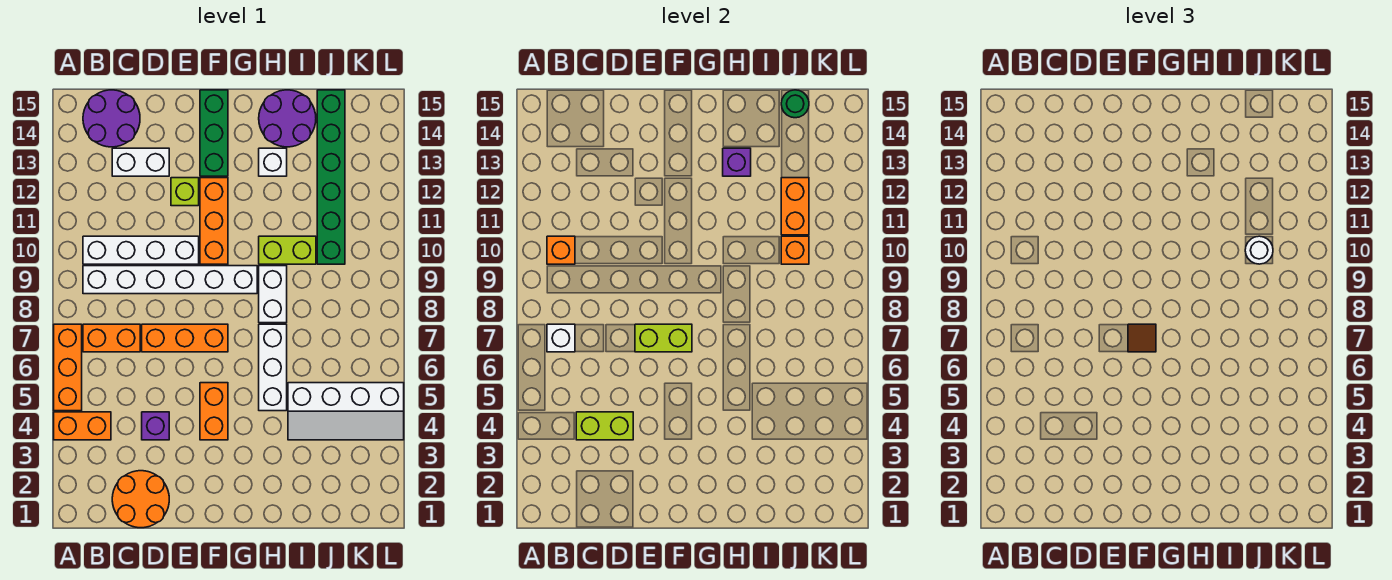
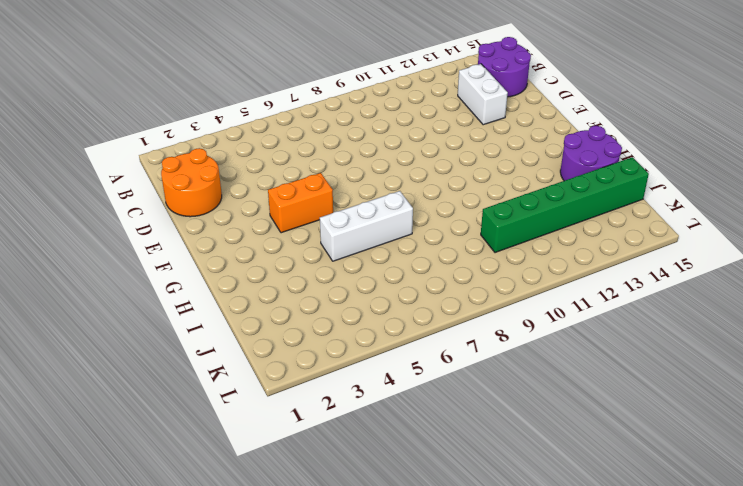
none -> orange brick A4:B4 level 1
none -> orange brick A5:A7 level 1
none -> orange brick B7:C7 level 1
none -> white brick B9:G9 level 1

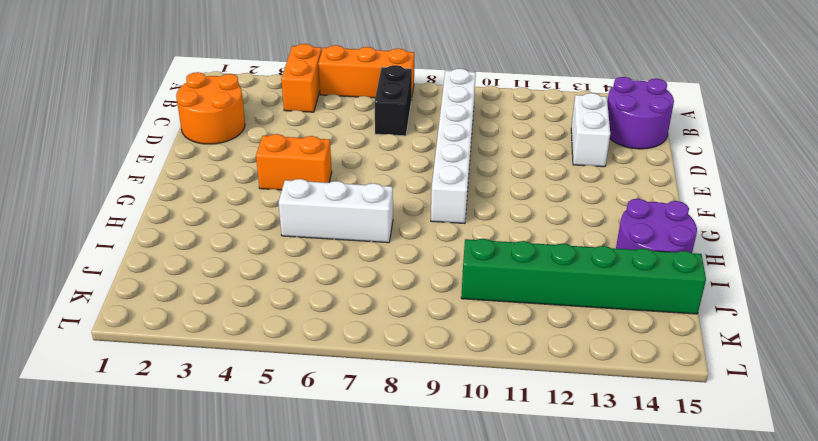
black brick B7:C7 level 1 -> orange brick B7:C7 level 1
none -> white brick B10:E10 level 1
none -> purple brick D4 level 1
none -> orange brick D7:F7 level 1
none -> lime brick E12 level 1

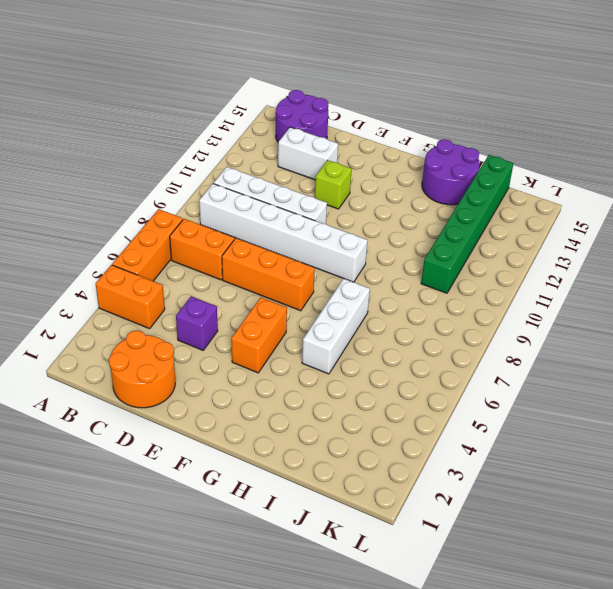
none -> orange brick F10:F12 level 1
none -> green brick F13:F15 level 1
none -> white brick H8:H9 level 1
none -> lime brick H10:I10 level 1

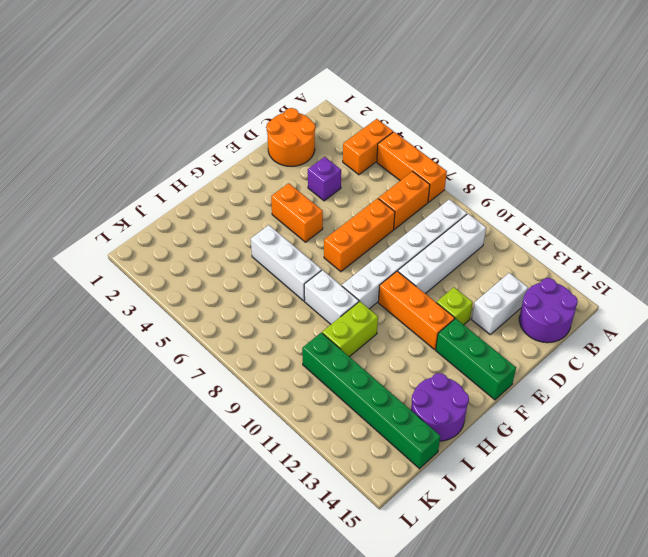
none -> white brick H13 level 1
none -> white slope I4:L5 level 1 top 5
none -> white brick B7 level 2
none -> orange brick B10 level 2

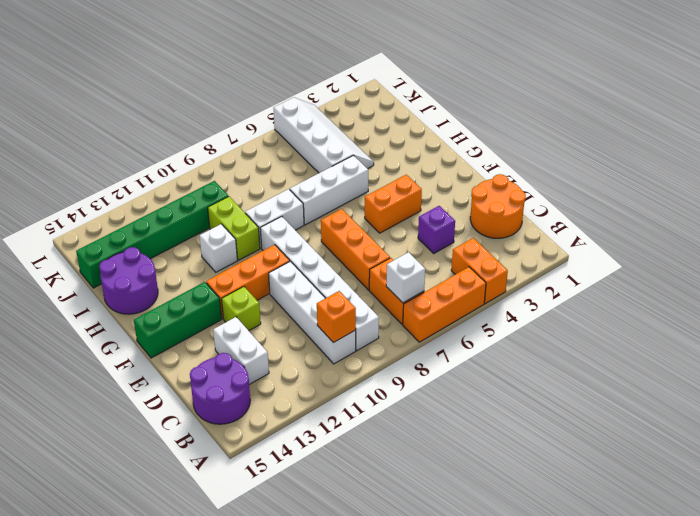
white brick H11 level 1 -> white brick H13 level 1
none -> lime brick C4:D4 level 2
none -> lime brick E7:F7 level 2
none -> purple brick H13 level 2
none -> orange brick J10 level 2

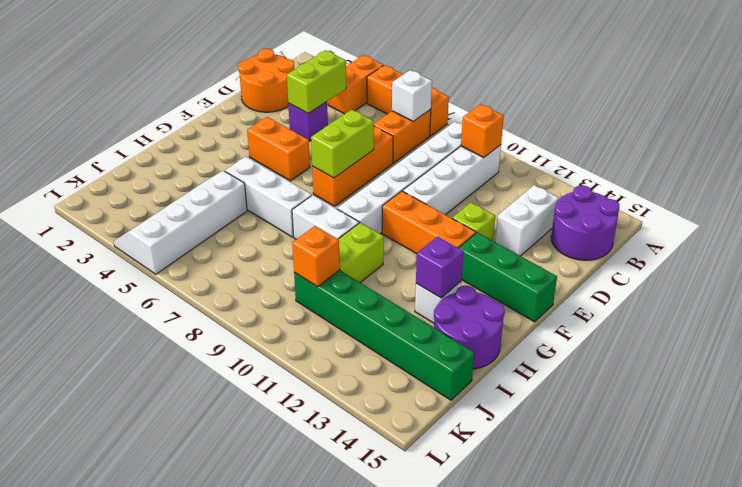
none -> orange brick J11:J12 level 2
none -> green round brick J15 level 2
none -> brown tile F7 level 3
none -> white round brick J10 level 3

